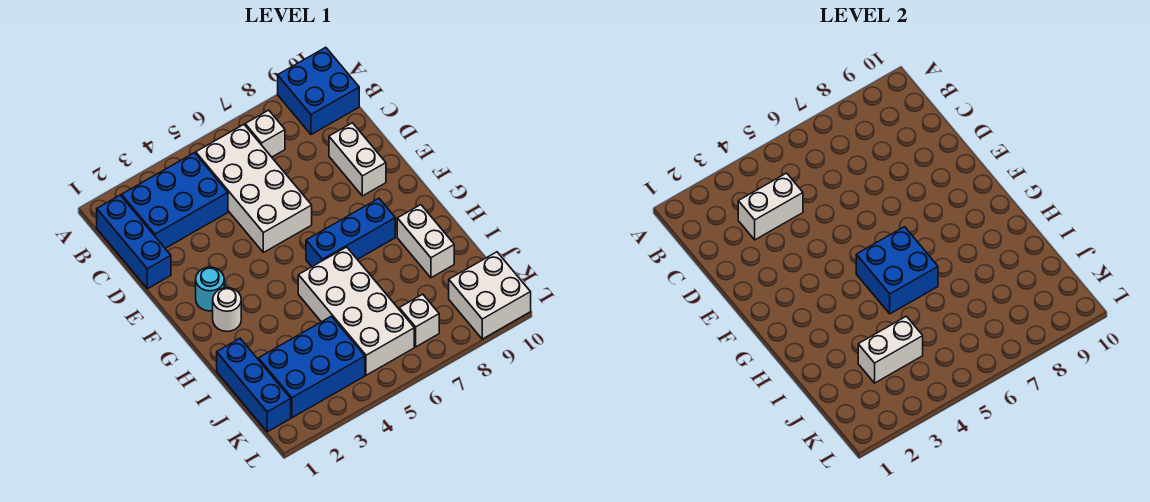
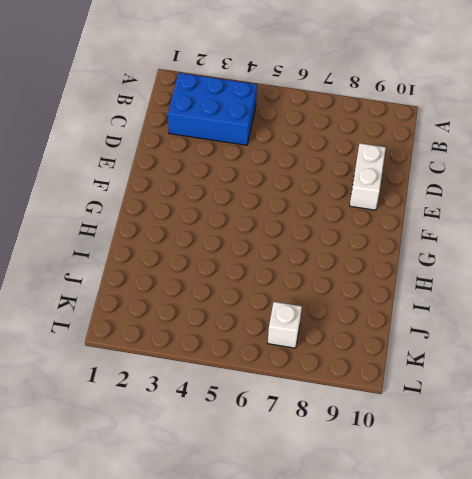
none -> blue brick A9:B10 level 1
none -> blue brick B1:D1 level 1
none -> white brick B5:E6 level 1

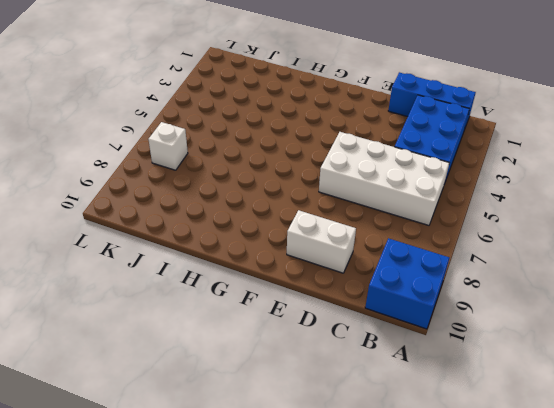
none -> white brick B7 level 1
none -> cyan round brick F2 level 1
none -> white round brick G2 level 1

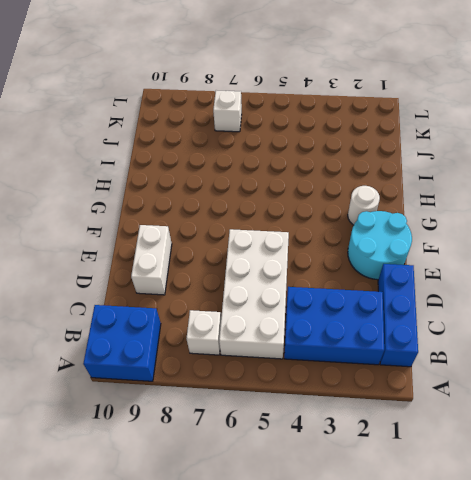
cyan round brick E1:F2 level 1 -> cyan round brick F2 level 1
none -> blue brick G6:G8 level 1
none -> white brick H5:K6 level 1
none -> white brick H9:I9 level 1

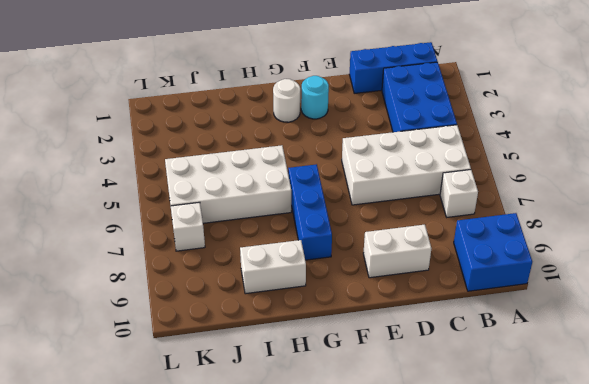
none -> blue brick I1:K1 level 1
none -> blue brick J2:K4 level 1
none -> white brick K9:L10 level 1

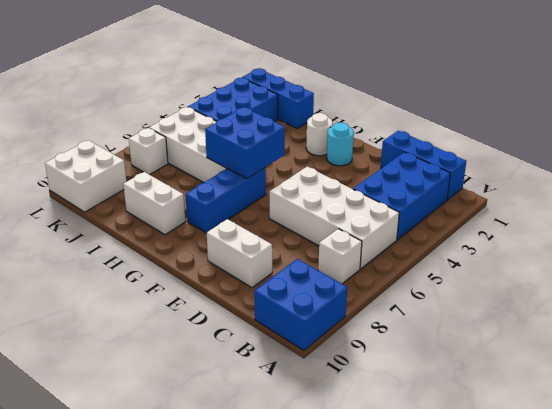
none -> white brick C3:C4 level 2
none -> white brick J3:J4 level 2

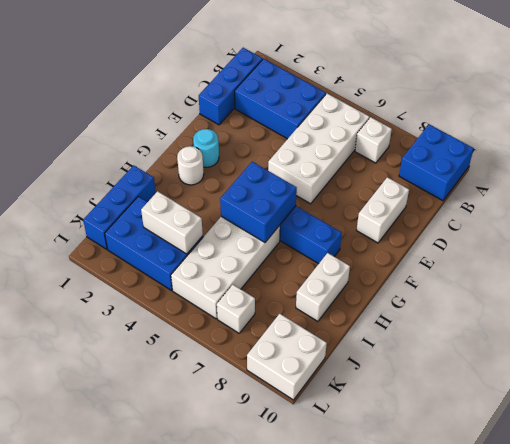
none -> white brick C3:C4 level 2

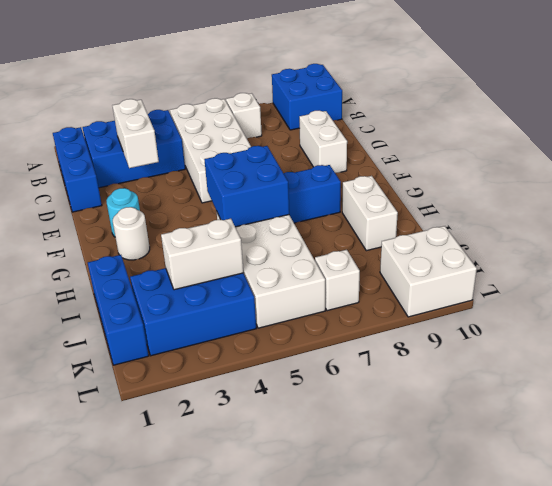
white brick C3:D3 level 2 -> white brick C3:C4 level 2

